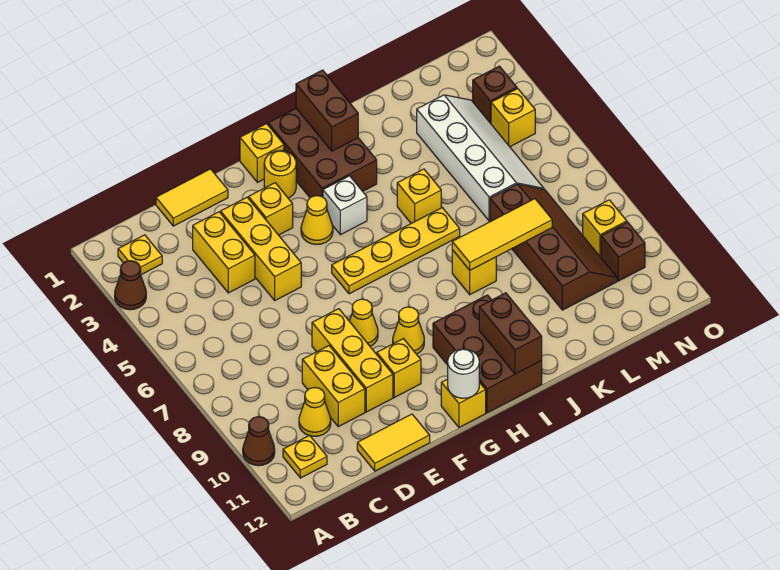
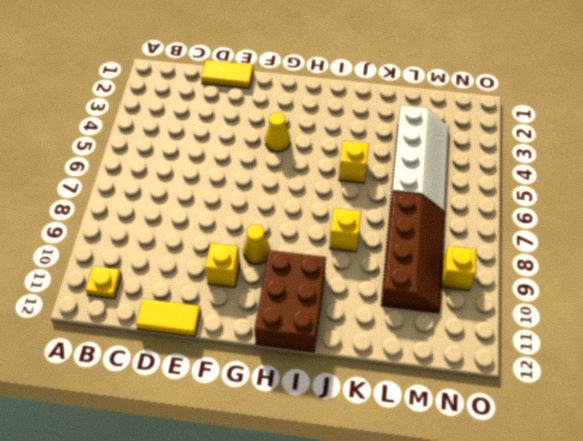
none -> brown cone A3 level 1
none -> brown cone A10 level 1
none -> yellow plate B2 level 1
none -> yellow cone C10 level 1

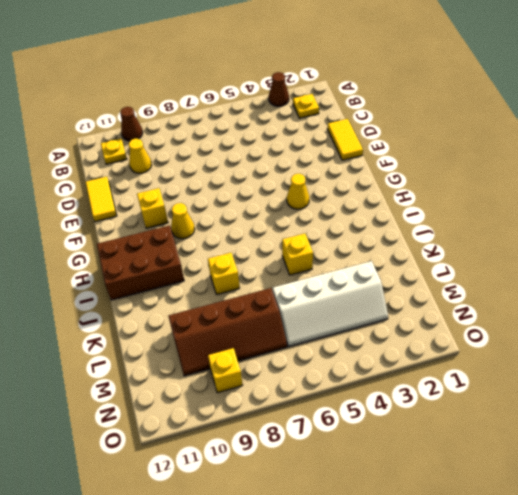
none -> yellow brick D3:D4 level 1
none -> yellow brick D9:D10 level 1
none -> yellow brick E3:E5 level 1
none -> yellow brick E8:E10 level 1

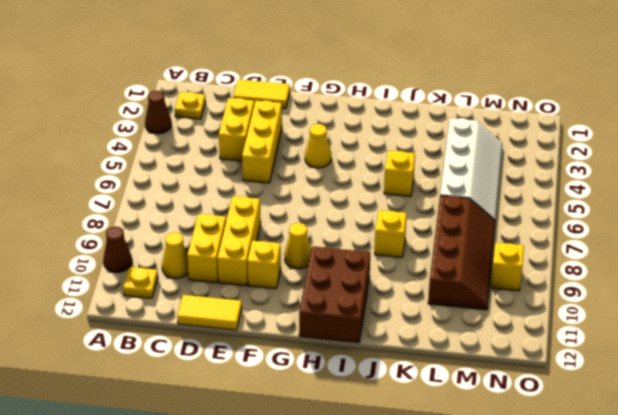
none -> yellow brick F3 level 1
none -> yellow cone F8 level 1
none -> yellow brick G1 level 1
none -> yellow round brick G2 level 1

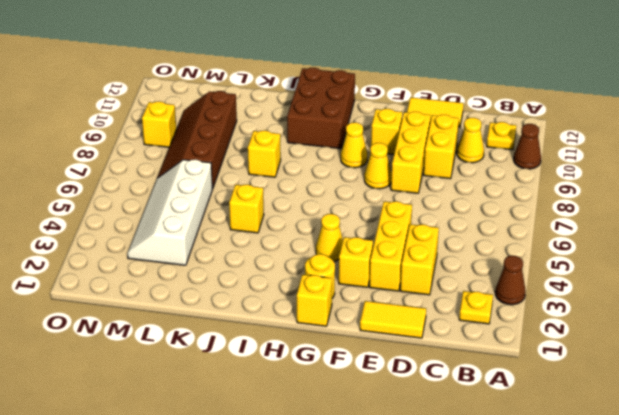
none -> yellow plate G6:J6 level 1
none -> yellow brick G12 level 1
none -> brown brick H1:I3 level 1
none -> white brick H4 level 1

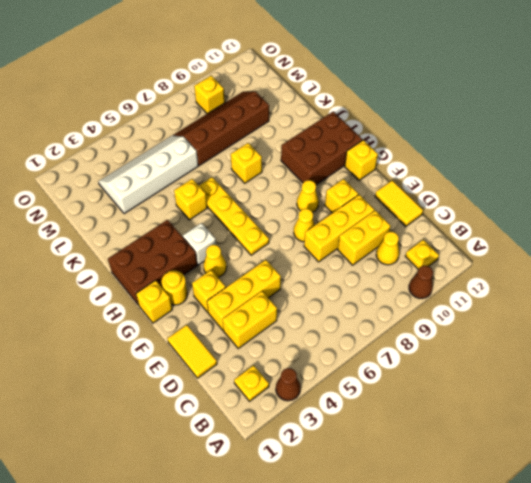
none -> brown brick N3 level 1
none -> yellow brick N4 level 1
none -> brown brick N10 level 1
none -> white round brick G12 level 2

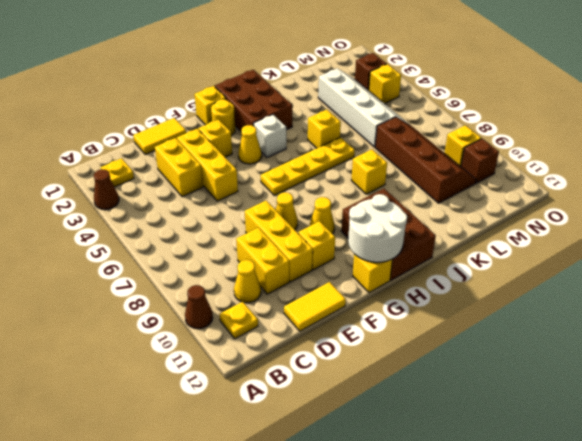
white round brick G11:H12 level 2 -> white round brick G12 level 2
none -> brown brick I1:I2 level 2
none -> brown brick I11:I12 level 2
none -> yellow tile J8:L8 level 2

